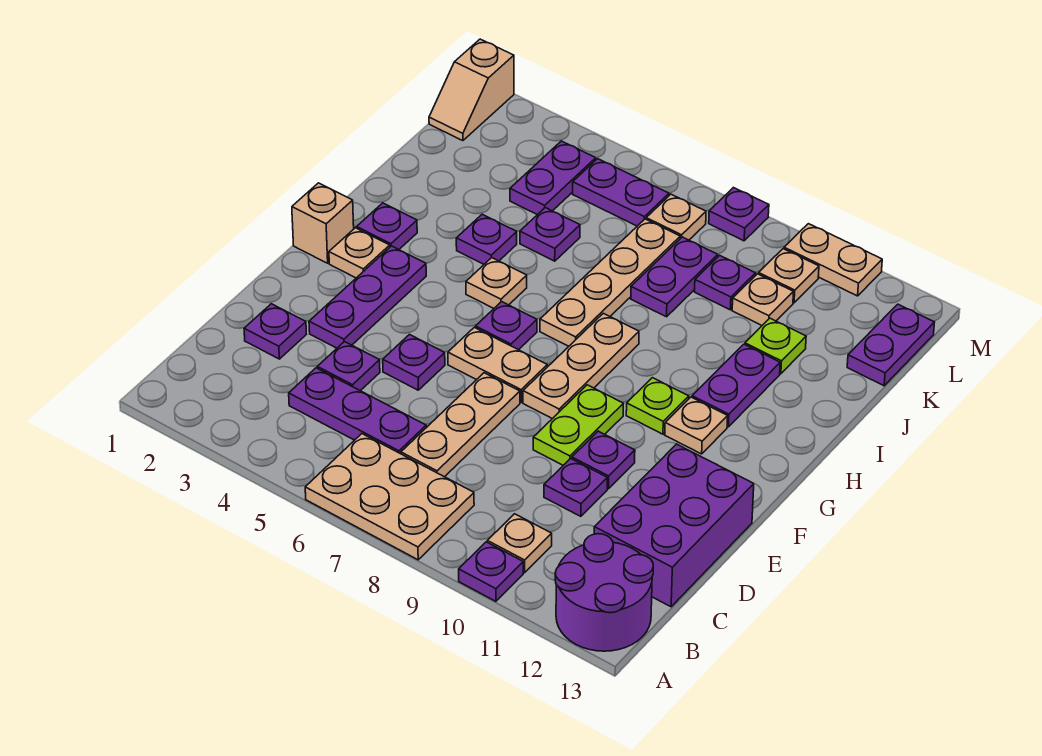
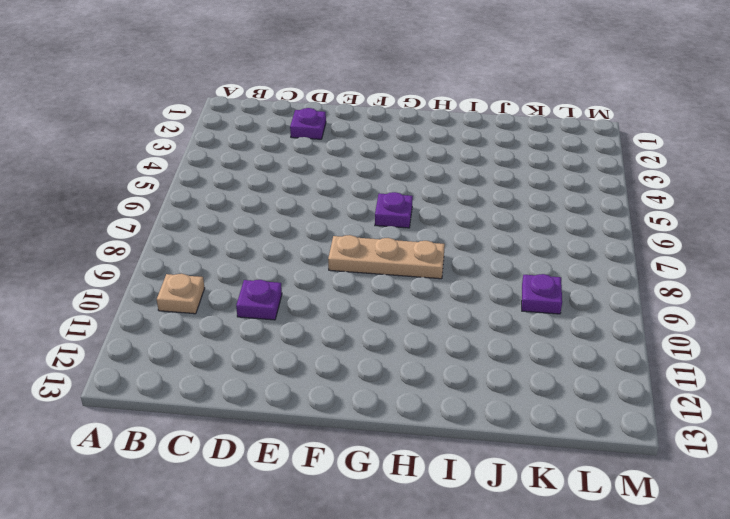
none -> tan plate A6:B8 level 1
none -> purple plate A10 level 1
none -> purple round brick A12:B13 level 1
none -> purple plate C4:C6 level 1

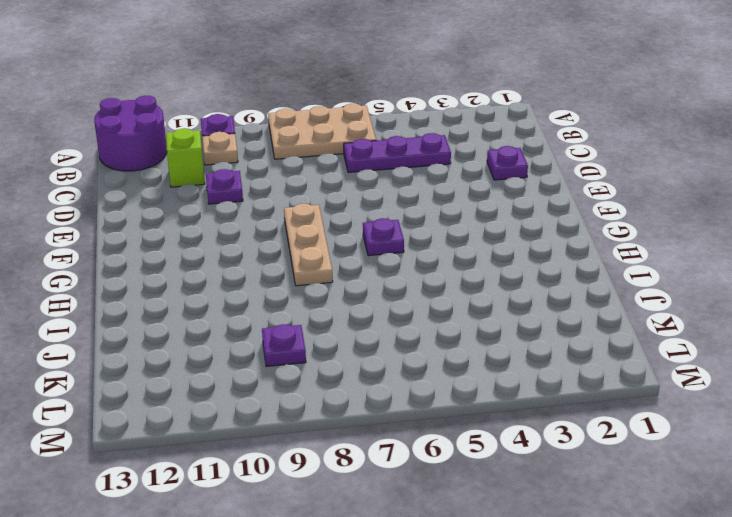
lime brick C11 level 1 -> none
none -> tan plate C7:E7 level 1
none -> purple brick C12:E13 level 1
none -> purple plate D4 level 1
none -> purple plate E3:G3 level 1

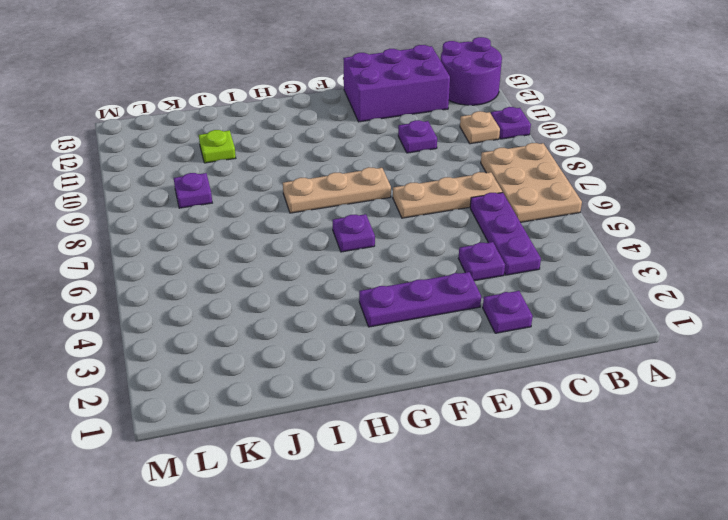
none -> purple plate E5 level 1
none -> lime plate E9:F9 level 1
none -> purple plate E10 level 1
none -> tan plate F6:F7 level 1

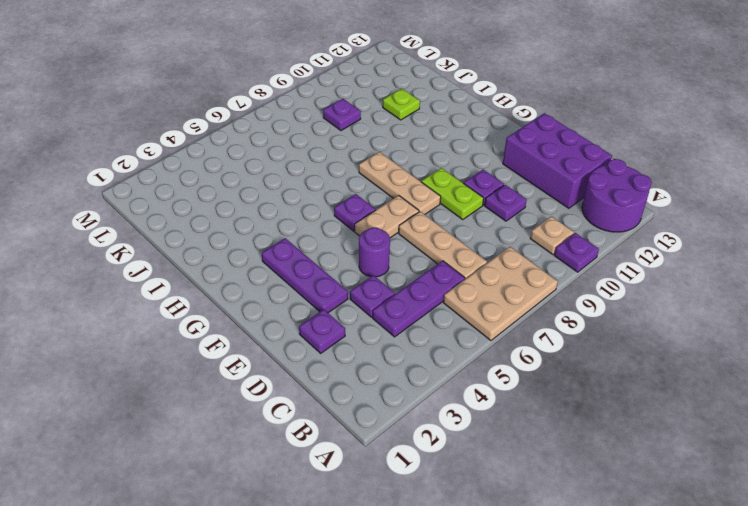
purple round brick E5 level 1 -> purple plate E5 level 1
none -> tan brick G1 level 1
none -> tan plate G2 level 1
none -> lime plate G10 level 1
none -> tan plate G11 level 1

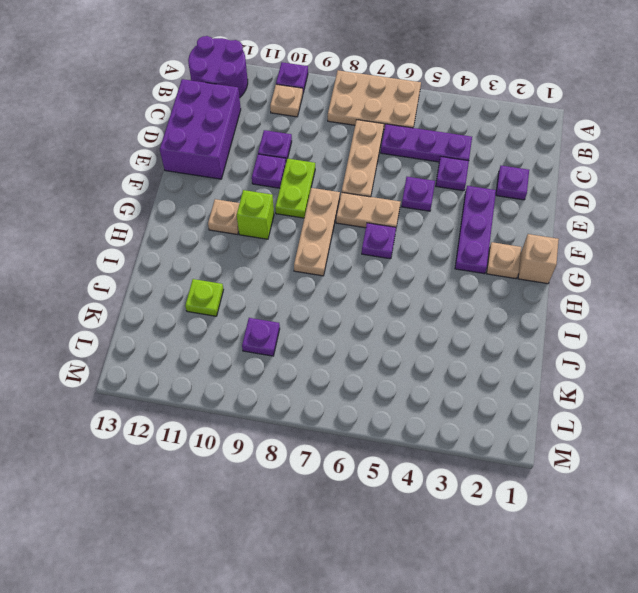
lime brick G10 level 1 -> lime plate G10 level 1
none -> purple plate H2 level 1
none -> tan plate H5 level 1
none -> tan plate H7:K7 level 1
none -> purple plate H11:I11 level 1

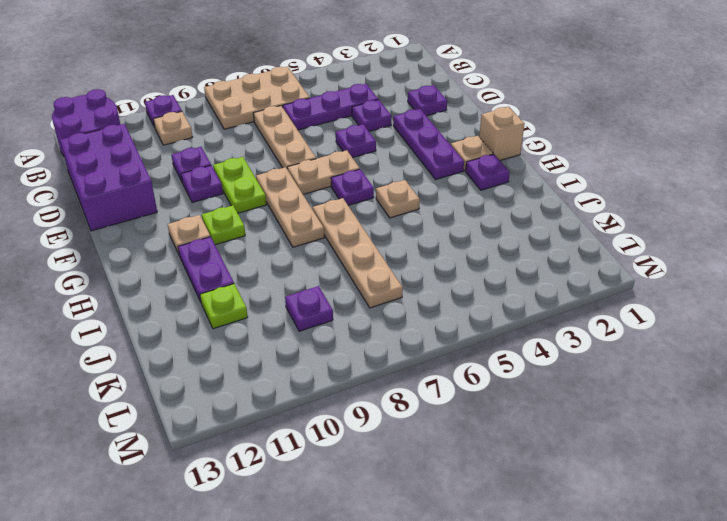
none -> purple plate I4 level 1
none -> purple plate J5 level 1
none -> purple plate J8:K8 level 1
none -> purple plate K4:L4 level 1

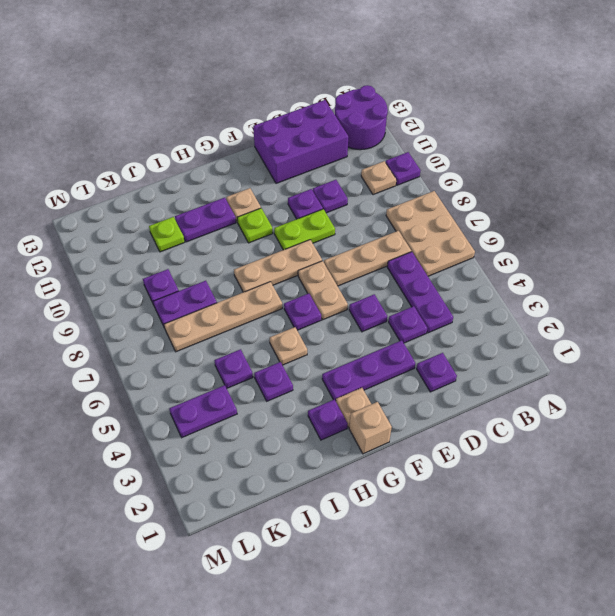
none -> tan plate K10 level 1
none -> purple plate K13:L13 level 1
none -> tan slope L1:M1 level 1 top M
none -> purple plate L5:L6 level 1

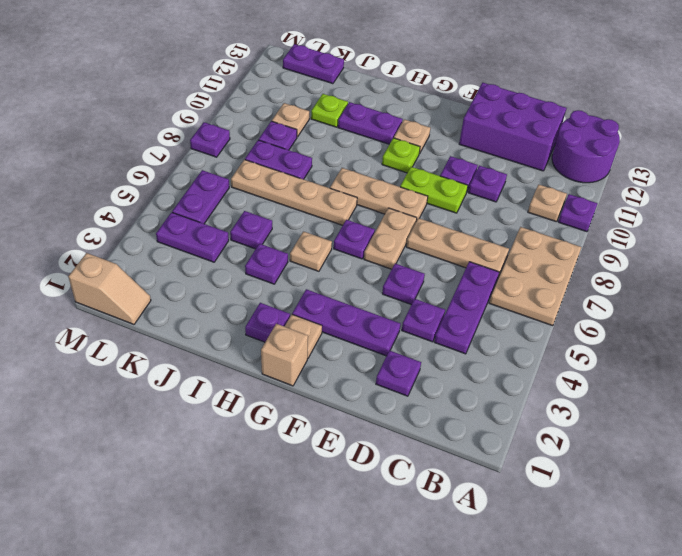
none -> tan plate L7 level 1
none -> tan plate L10 level 1
none -> tan plate M10:M11 level 1

